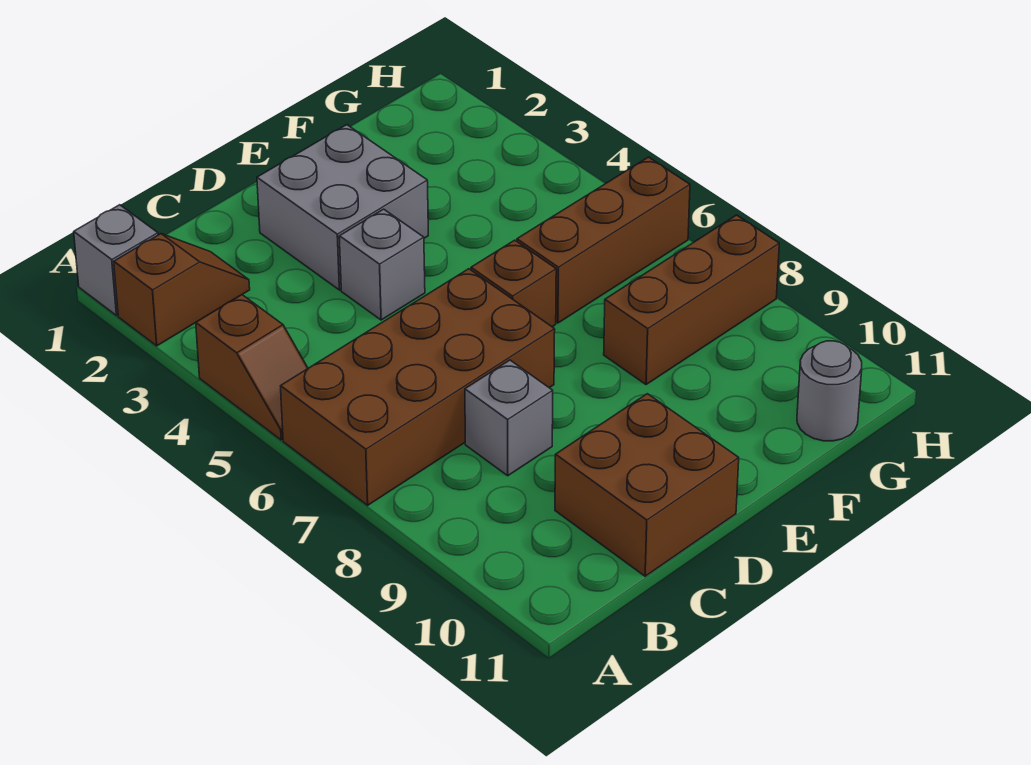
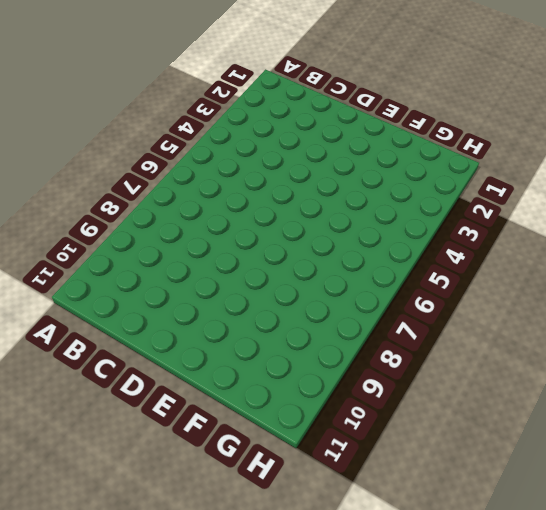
none -> grey brick A1 level 1
none -> brown slope A2:B2 level 1 top A
none -> brown slope A4:A5 level 1 top 4

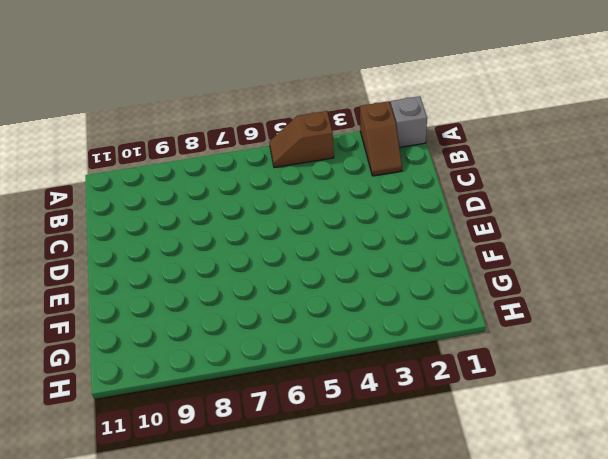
none -> brown brick A6:D7 level 1
none -> grey brick C8 level 1
none -> brown brick C10:D11 level 1

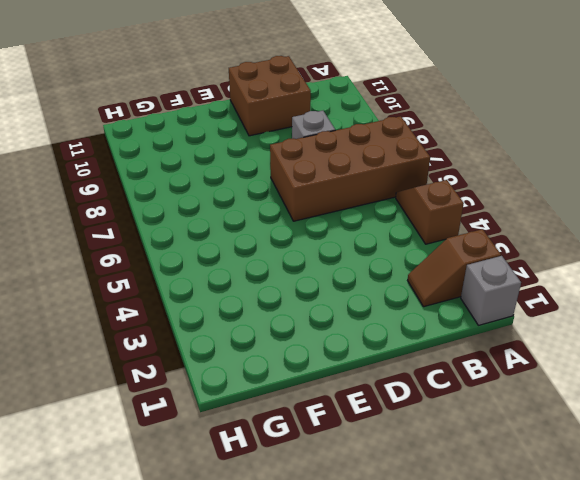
none -> grey brick D2:E3 level 1
none -> grey brick D4 level 1
none -> brown brick E6 level 1

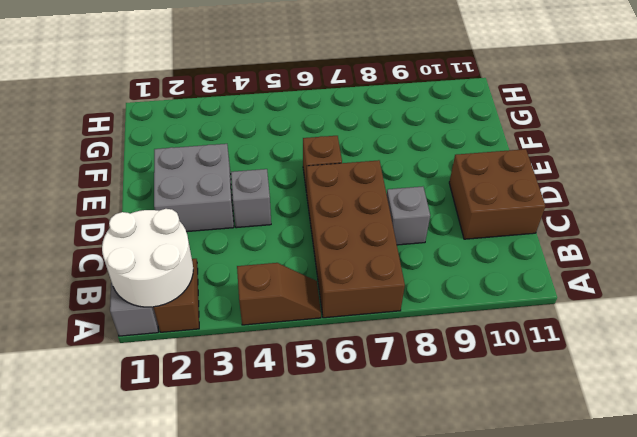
white round brick A1:B2 level 2 -> none
none -> brown brick F6:H6 level 1
none -> brown brick F8:H8 level 1
none -> grey round brick G11 level 1

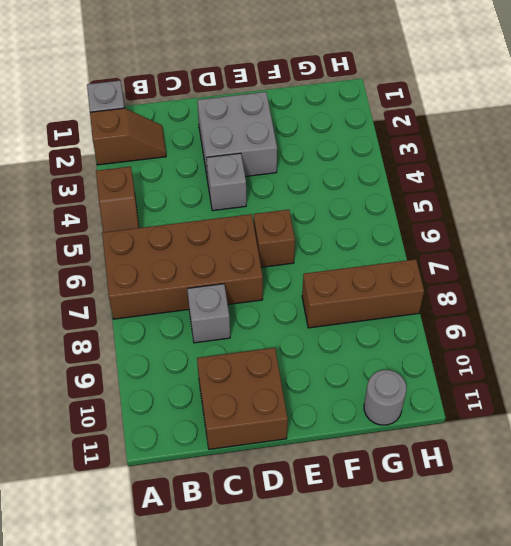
none -> brown brick F6:H6 level 1

